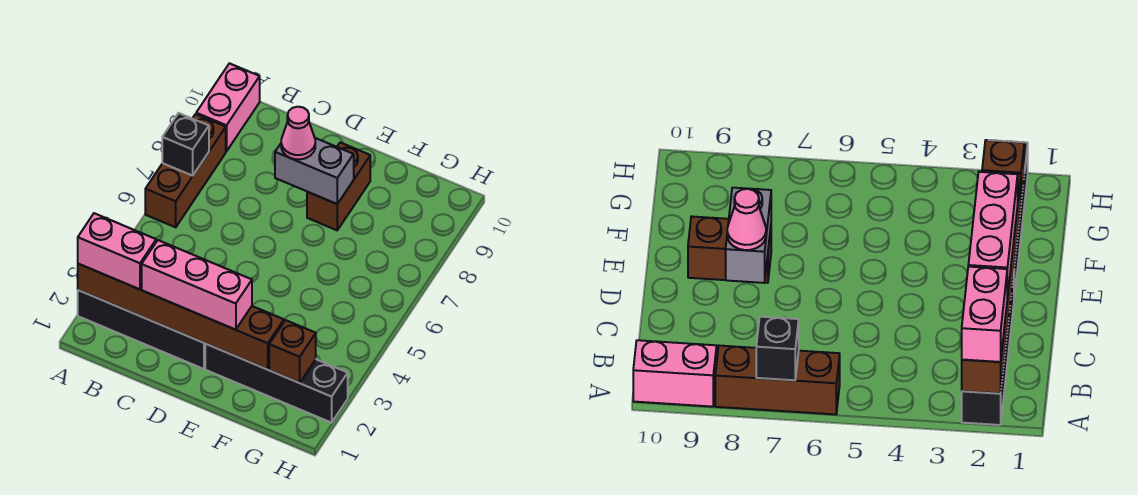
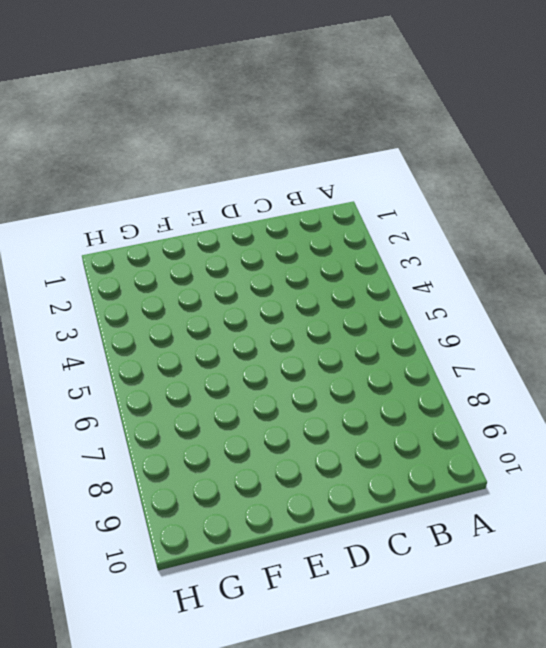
none -> black brick A2:D2 level 1
none -> brown brick A6:A8 level 1
none -> pink brick A9:A10 level 1

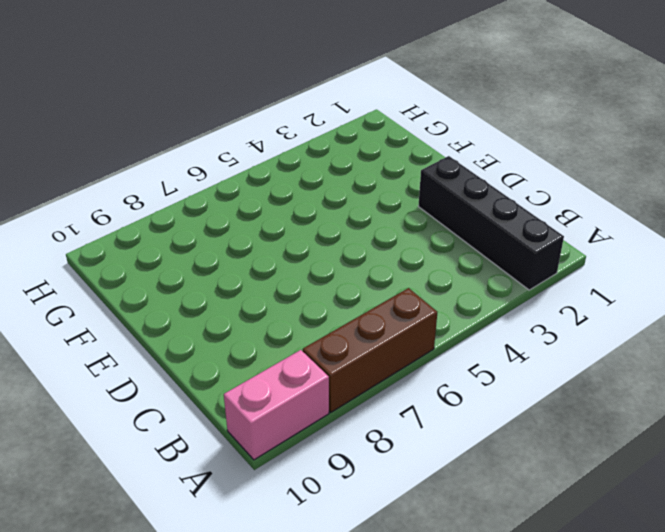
none -> black brick E2:H2 level 1
none -> brown brick E8:E9 level 1
none -> brown brick A2:F2 level 2

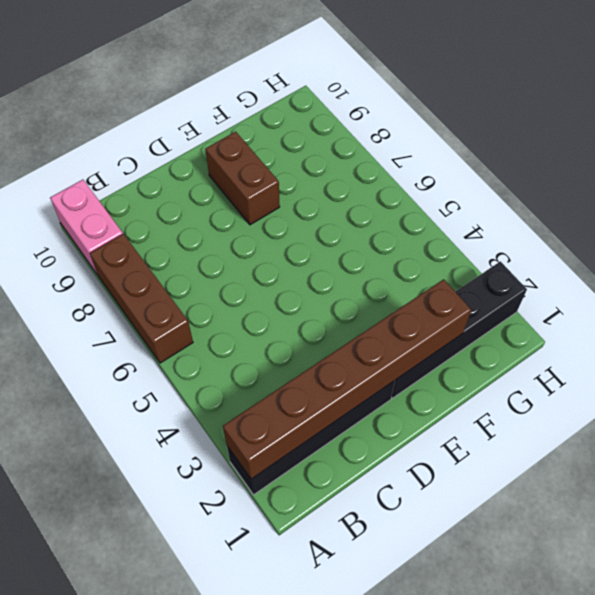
none -> black brick A7 level 2
none -> grey brick D8:E8 level 2
none -> brown brick G2 level 2

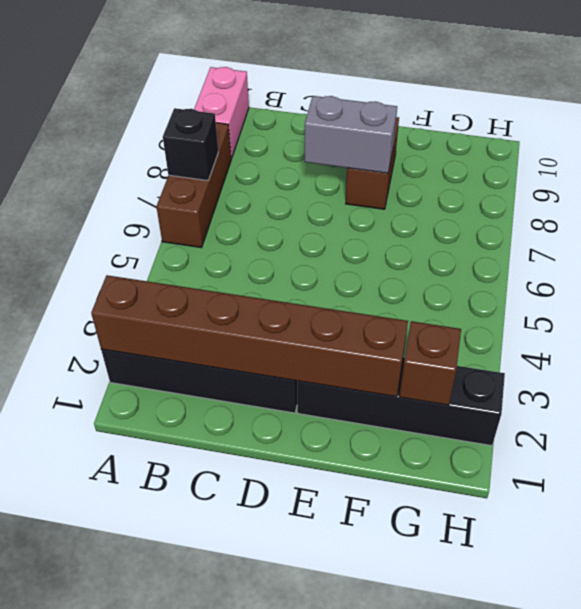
none -> pink brick A2:B2 level 3
none -> pink brick C2:E2 level 3
none -> pink cone D8 level 3

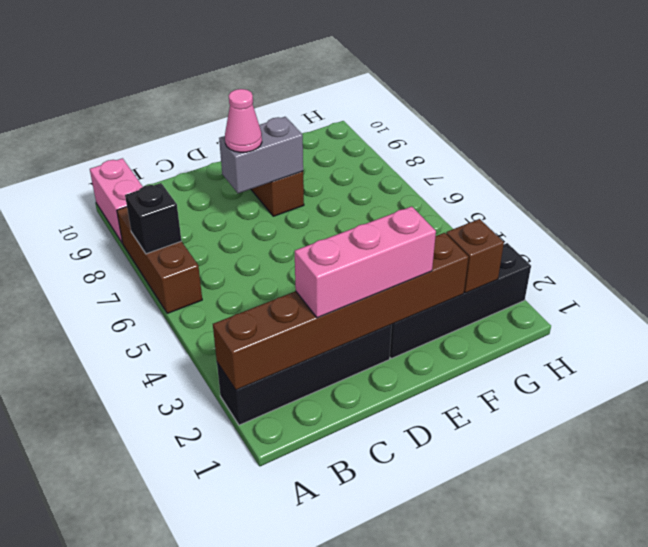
none -> pink brick A2:B2 level 3

